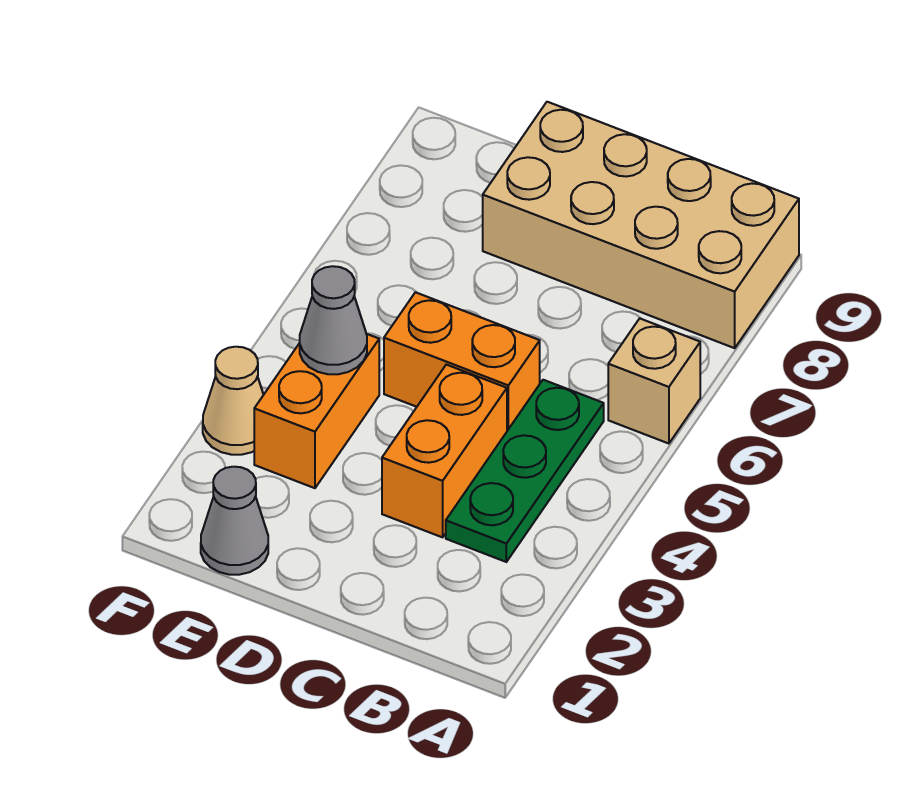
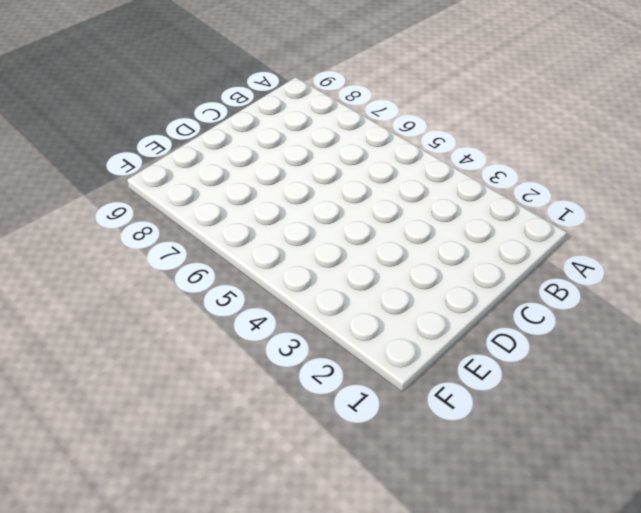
none -> tan brick A6 level 1
none -> tan brick A8:D9 level 1

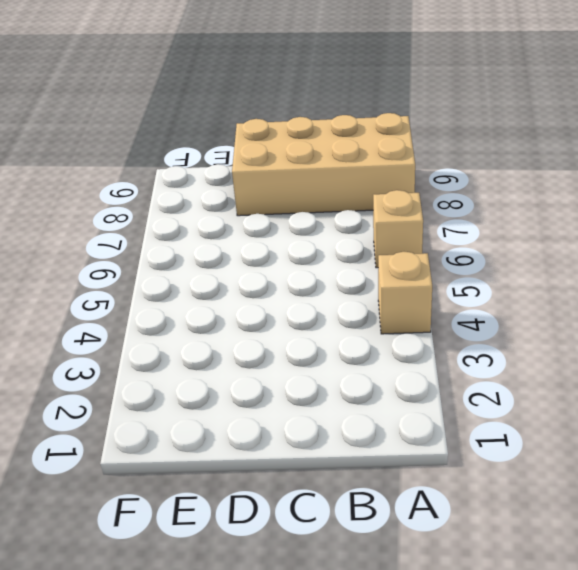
tan brick A4 level 1 -> none
none -> green plate B3:B5 level 1
none -> orange brick C3:C4 level 1

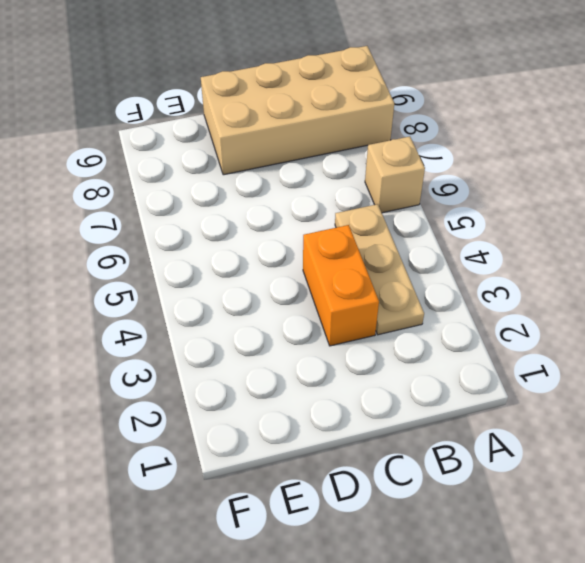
tan plate B3:B5 level 1 -> green plate B3:B5 level 1
none -> orange brick C5:D5 level 1
none -> grey cone E1 level 1

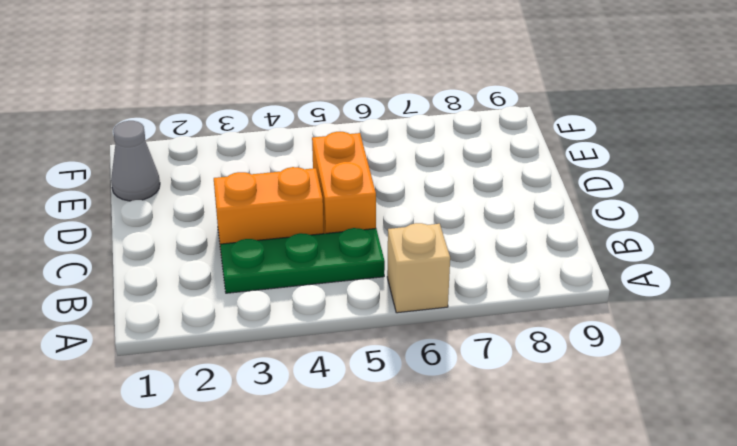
none -> tan brick A8:D9 level 1
none -> orange brick E3:E4 level 1

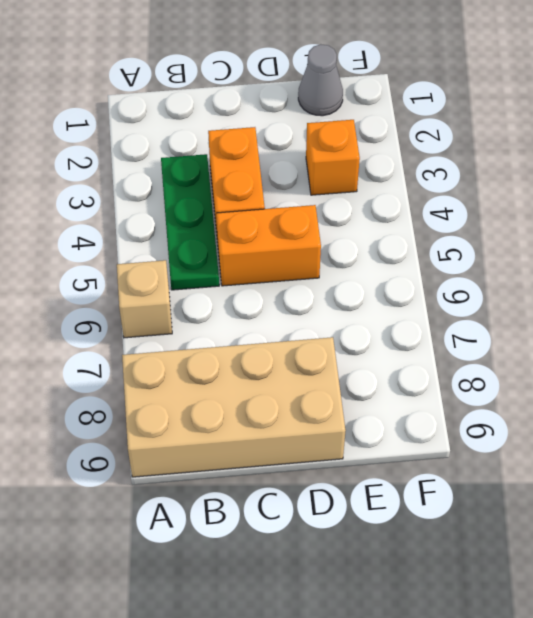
orange brick E3 level 1 -> orange brick E3:E4 level 1
none -> tan cone F3 level 1
none -> grey cone E4 level 2

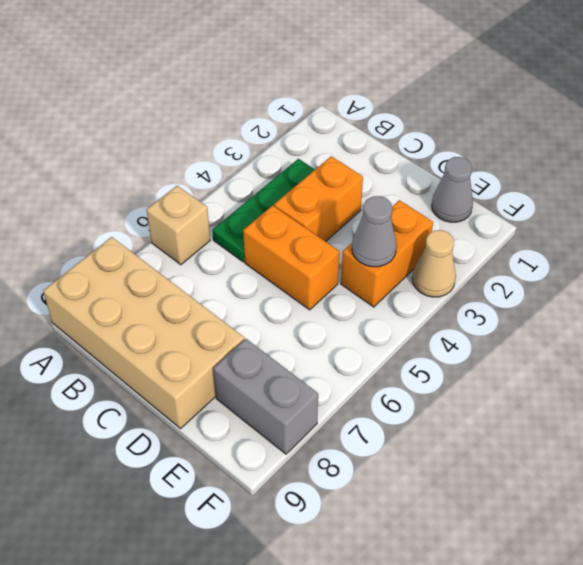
grey brick E8:F8 level 1 -> none

